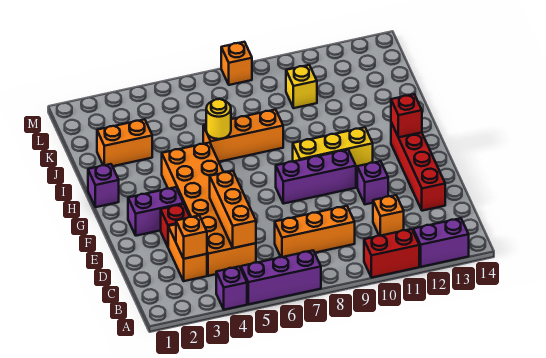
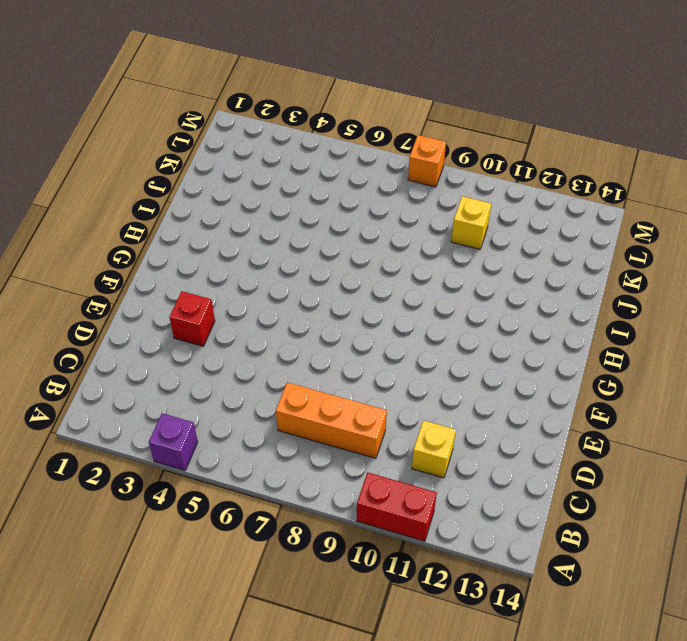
yellow brick C11 level 1 -> orange brick C11 level 1
none -> purple brick A5:A7 level 1
none -> purple brick A12:A13 level 1
none -> orange brick C3:D3 level 1

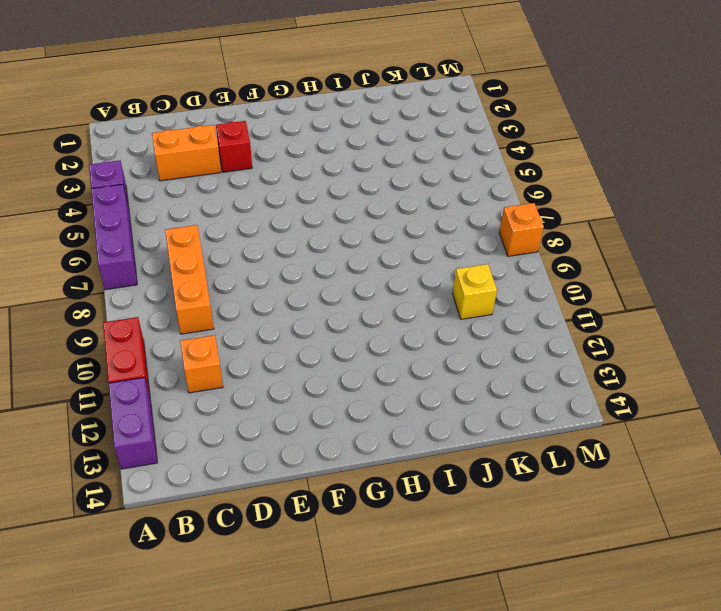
none -> orange brick C4:H5 level 1
none -> red brick D13:G13 level 1
none -> purple brick E11 level 1

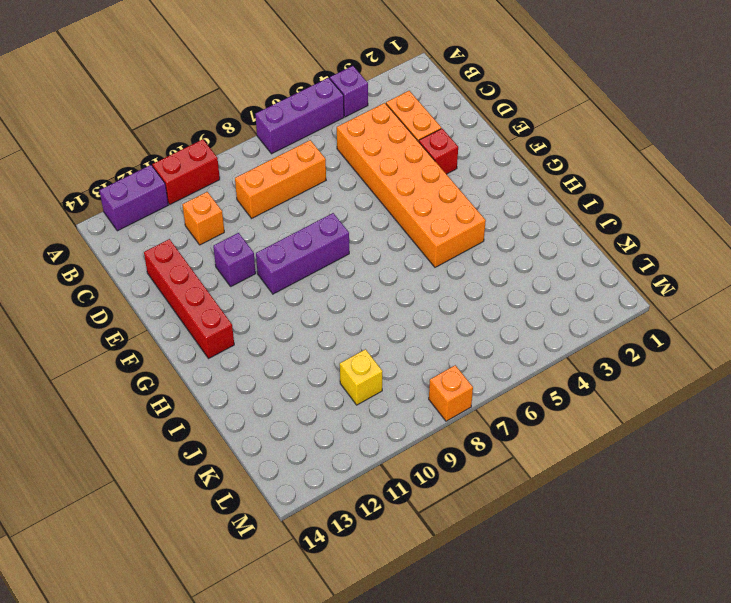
none -> purple brick F2:F3 level 1
none -> yellow brick G9:G11 level 1
none -> purple brick H1 level 1

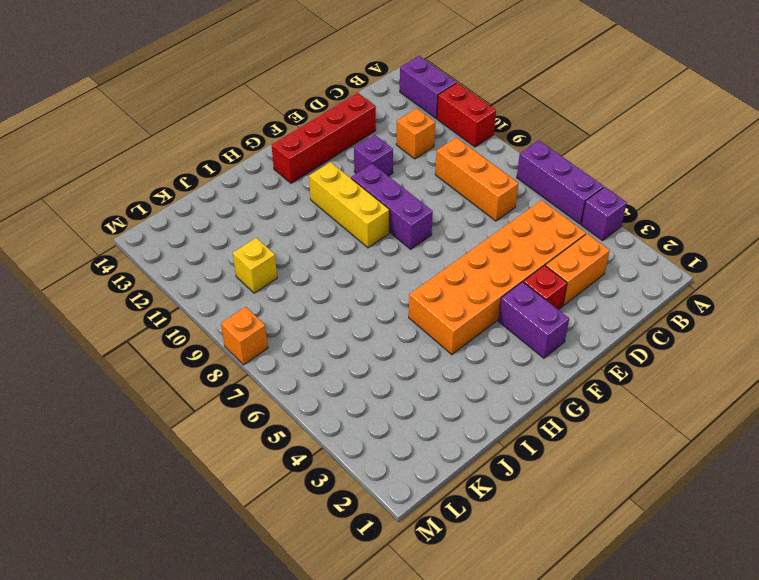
none -> purple brick H1 level 1
none -> orange brick I6:I8 level 1
none -> orange brick J2:J3 level 1

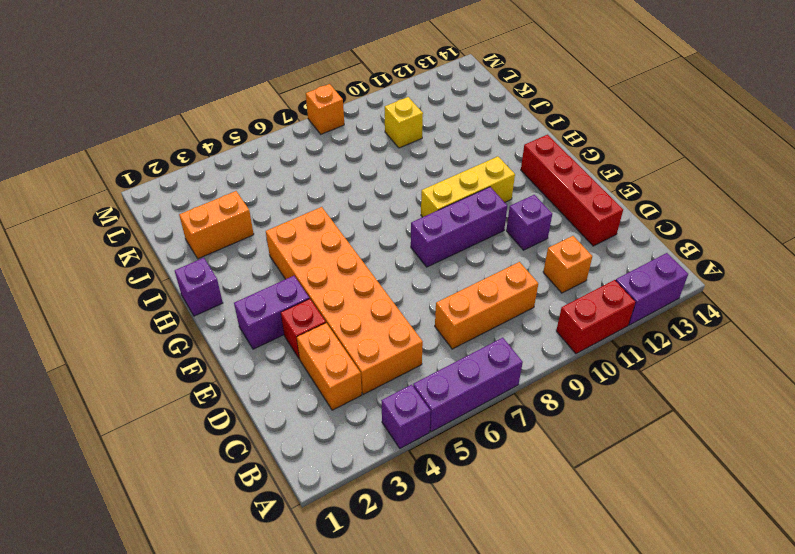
none -> orange brick I6:I8 level 1
none -> orange brick C3 level 2
none -> orange brick C5:E5 level 2

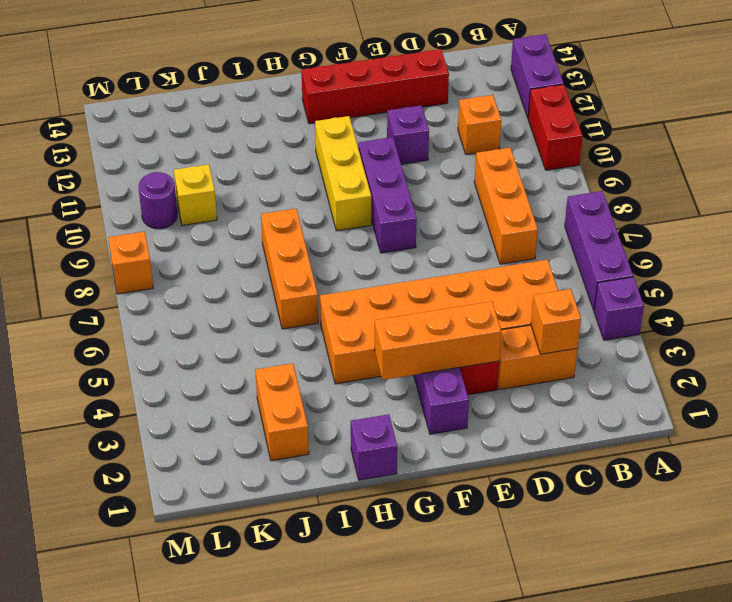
orange brick E3:G3 level 2 -> orange brick C5:E5 level 2
purple round brick L10 level 1 -> none
none -> red brick G13 level 2
none -> yellow round brick I6 level 2

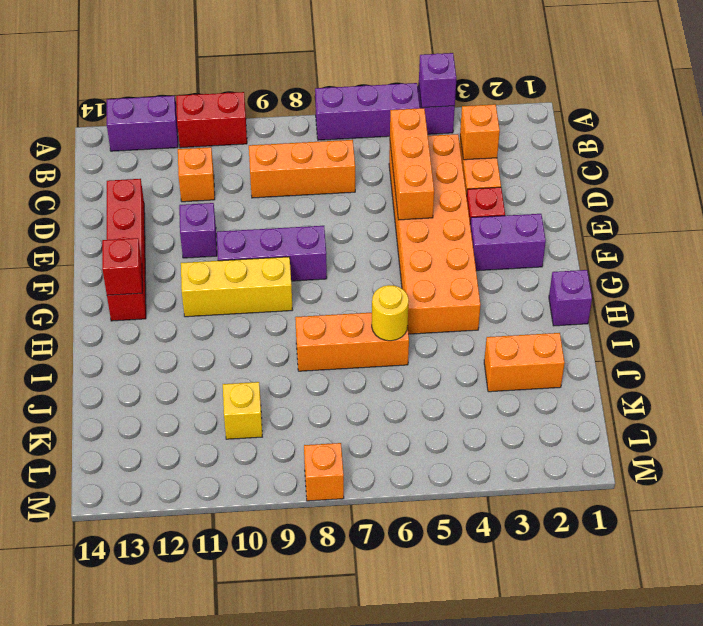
purple brick A4 level 2 -> none

